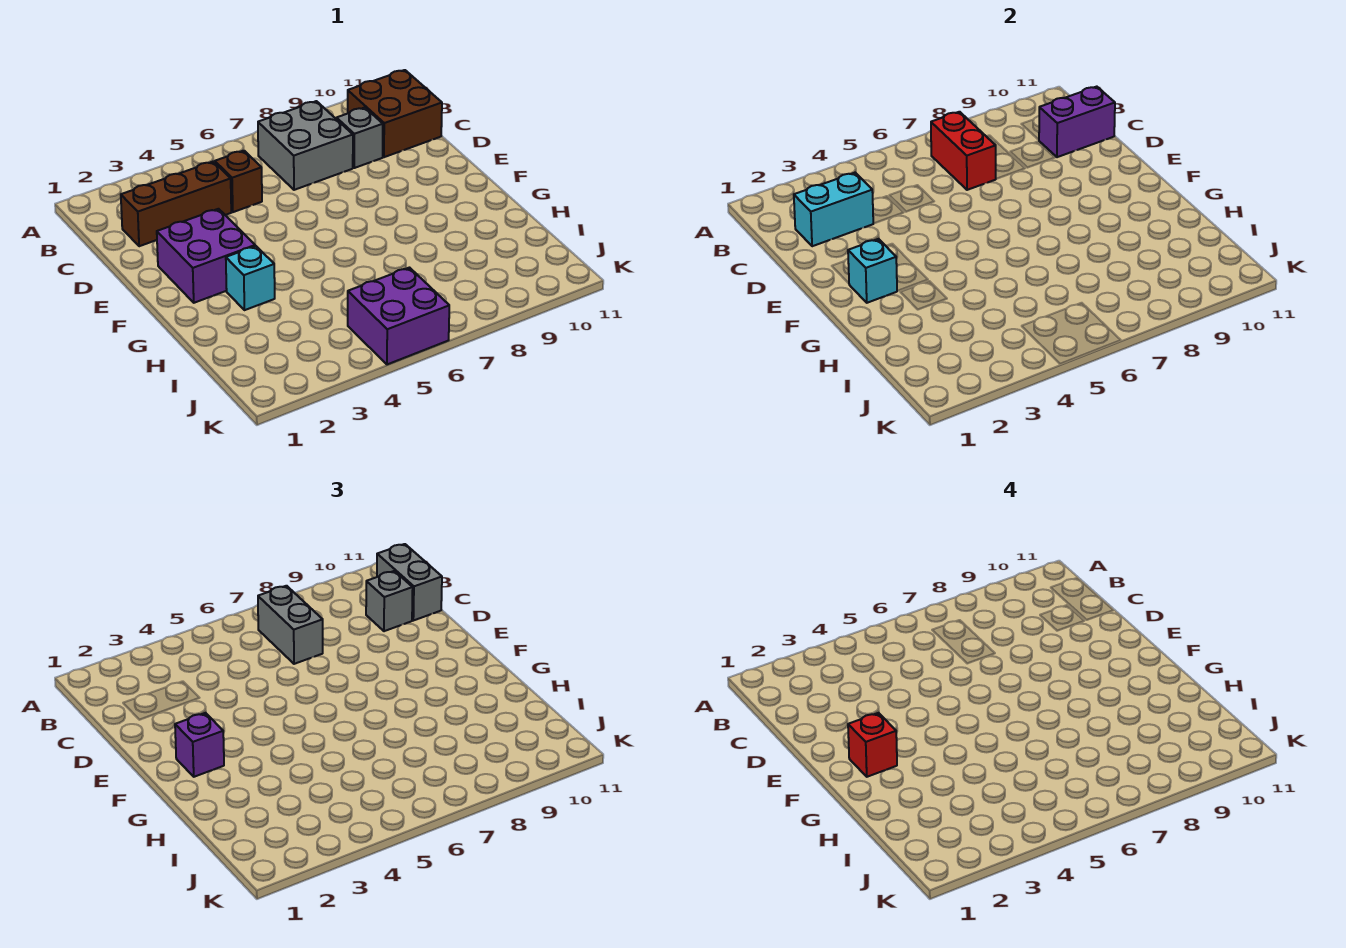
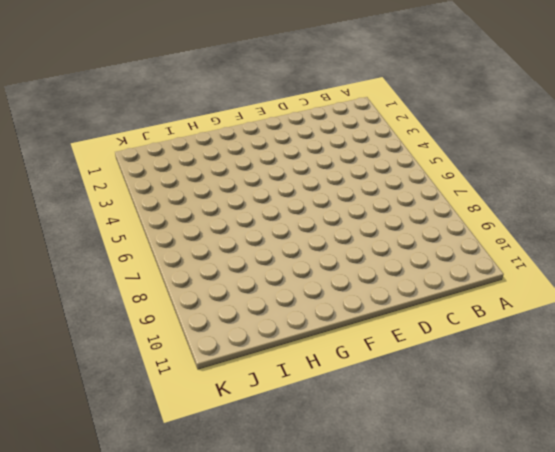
none -> grey brick B7:C8 level 1
none -> brown brick B10:C11 level 1
none -> brown brick C2:C4 level 1

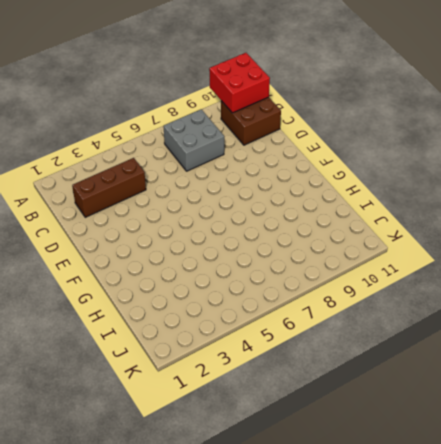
red brick A10:B11 level 2 -> none
none -> brown brick C5 level 1
none -> grey brick C9 level 1
none -> purple brick E2:F3 level 1

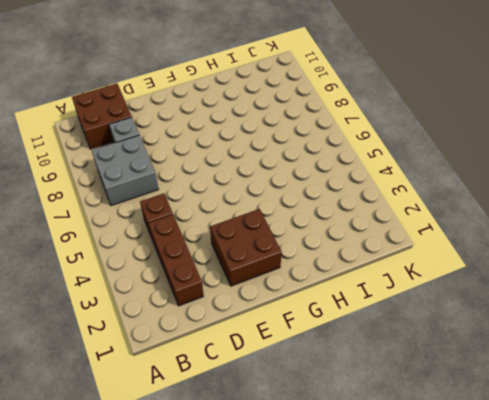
brown brick E2:F3 level 1 -> purple brick E2:F3 level 1
none -> cyan brick G3 level 1
none -> purple brick J5:K6 level 1
none -> red brick B7:C7 level 2

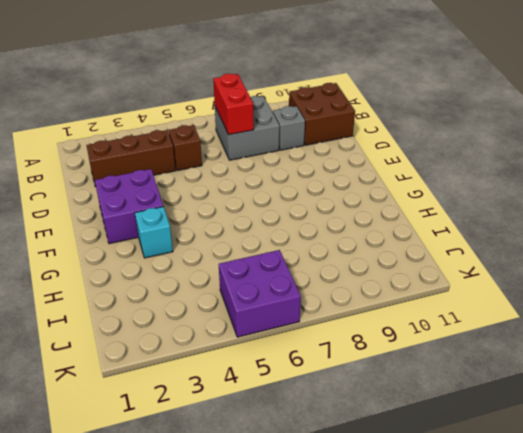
none -> cyan brick C2:C3 level 2
none -> purple brick C10:C11 level 2
none -> cyan brick F2 level 2

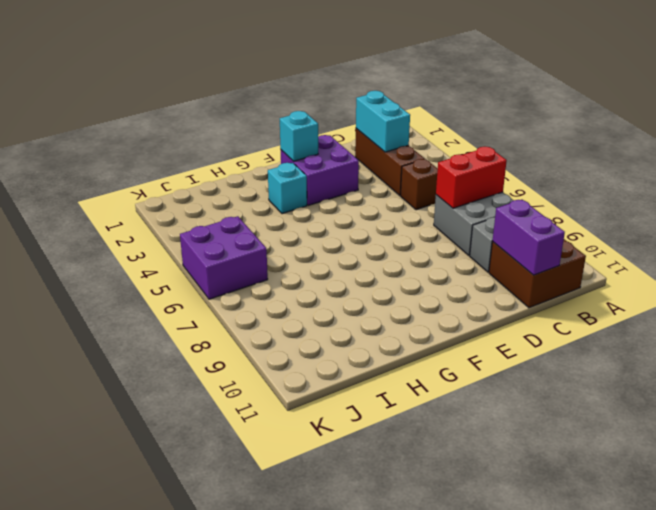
none -> grey brick B7:C7 level 3
none -> grey brick B11:C11 level 3
none -> grey brick C10 level 3

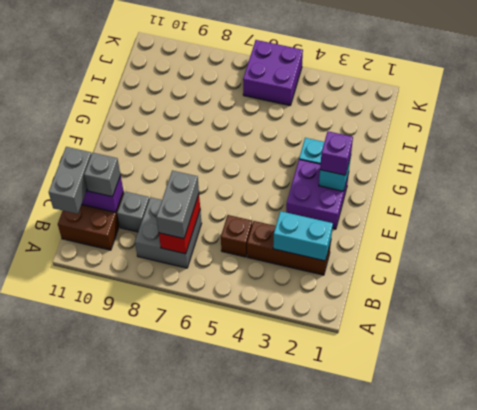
none -> red brick F2 level 4

